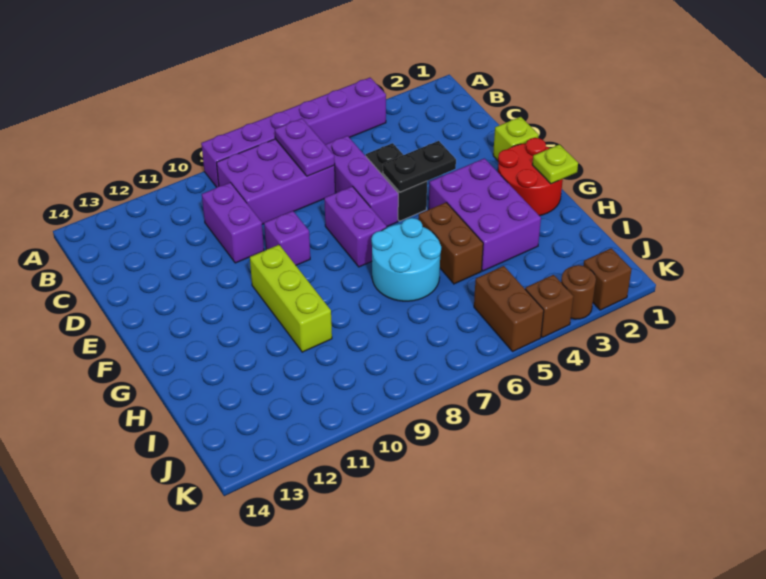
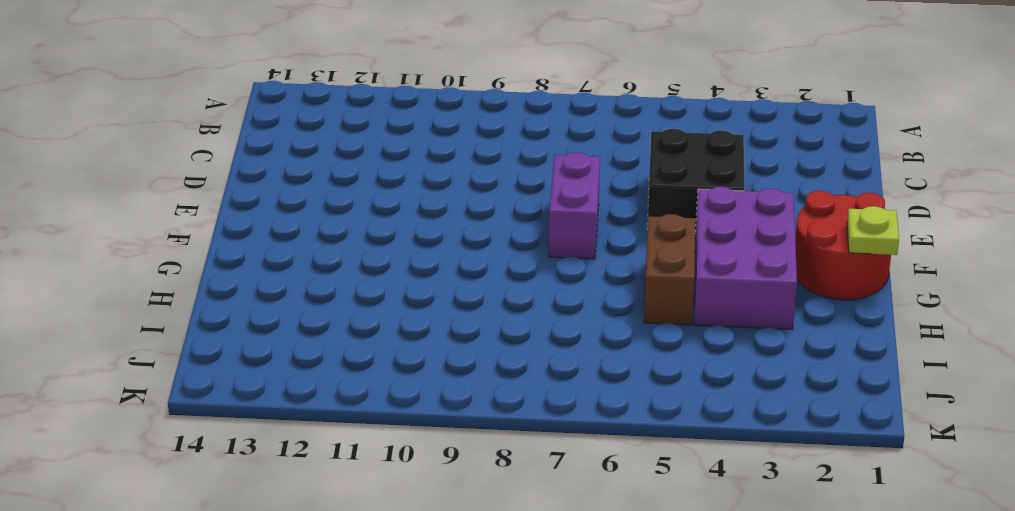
black brick D4:E5 level 1 -> black brick D5:E5 level 1
none -> purple brick A4:A9 level 1
none -> purple brick B7:C9 level 1
none -> purple brick C6:E6 level 1

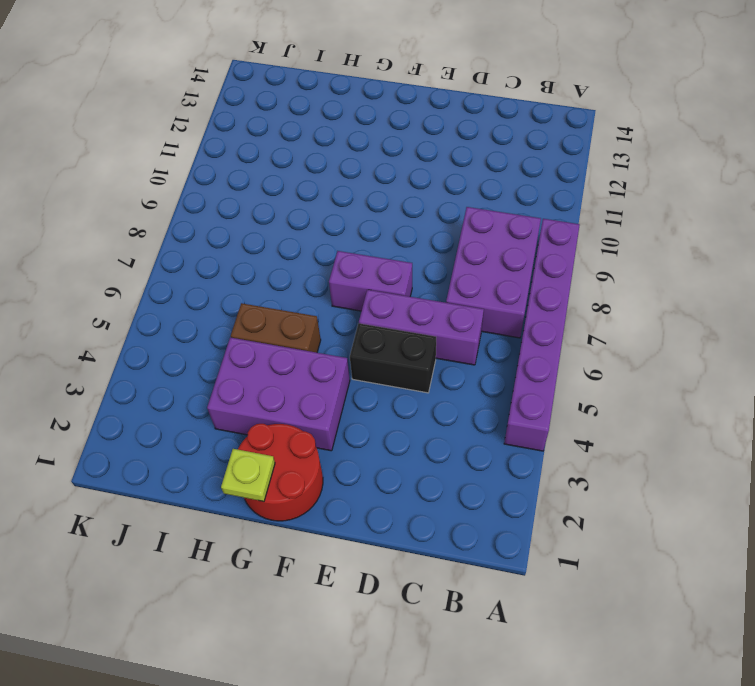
none -> purple brick C10:D10 level 1
none -> lime brick E1 level 1
none -> purple brick E9 level 1

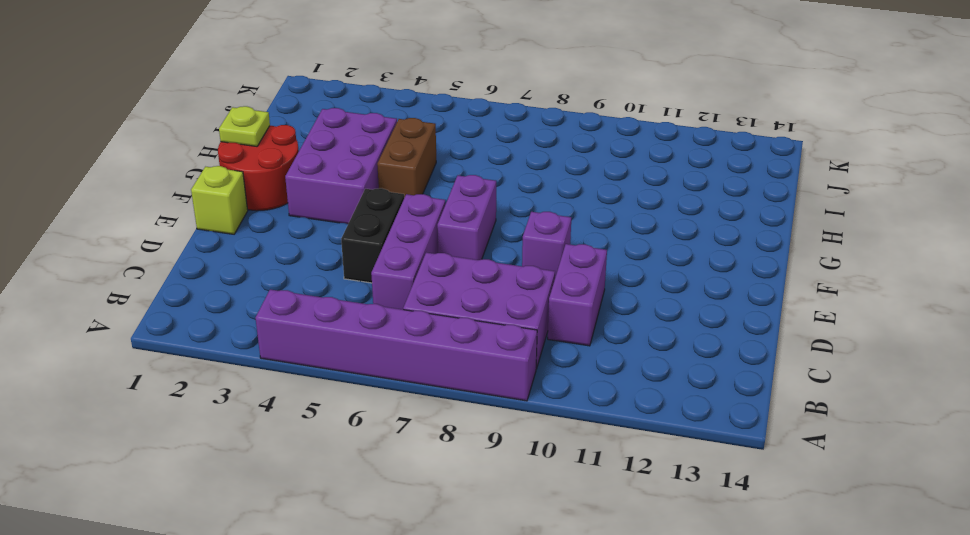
none -> lime brick F10:H10 level 1
none -> cyan round brick G6:H7 level 1
none -> brown brick J5:K5 level 1

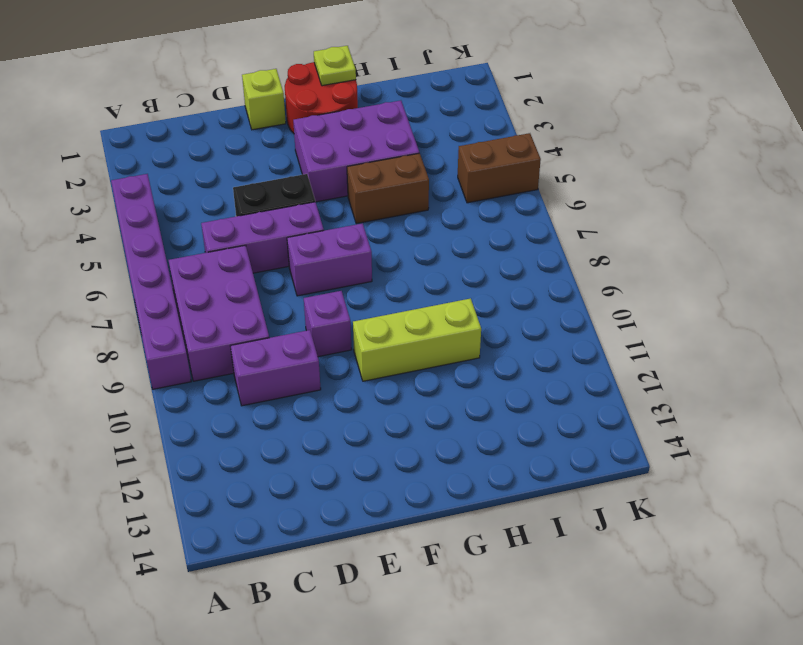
none -> cyan round brick G6:H7 level 1
none -> brown brick K2 level 1
none -> brown round brick K3 level 1

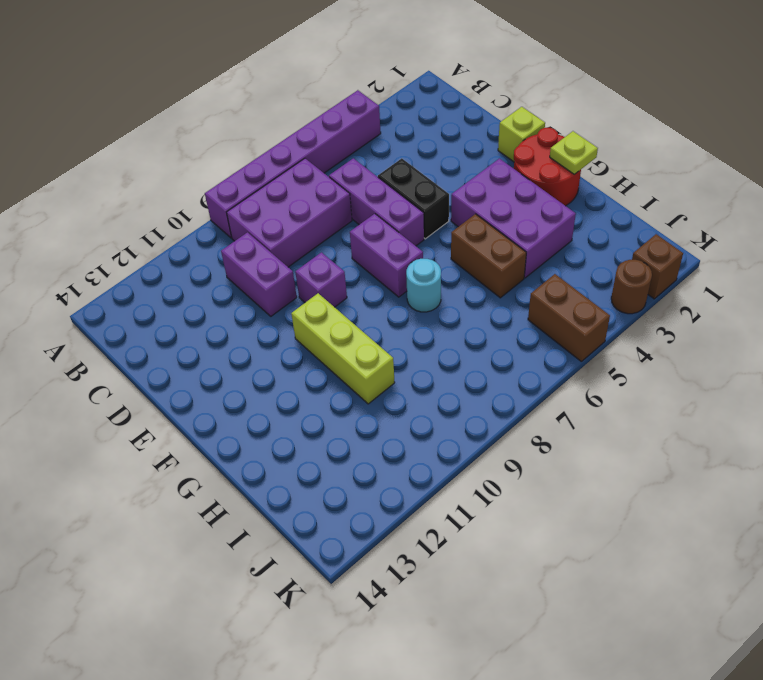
cyan round brick G7 level 1 -> cyan round brick G6:H7 level 1
none -> brown brick K4 level 1
none -> purple plate B7:C7 level 2
none -> black plate E4:E5 level 2

